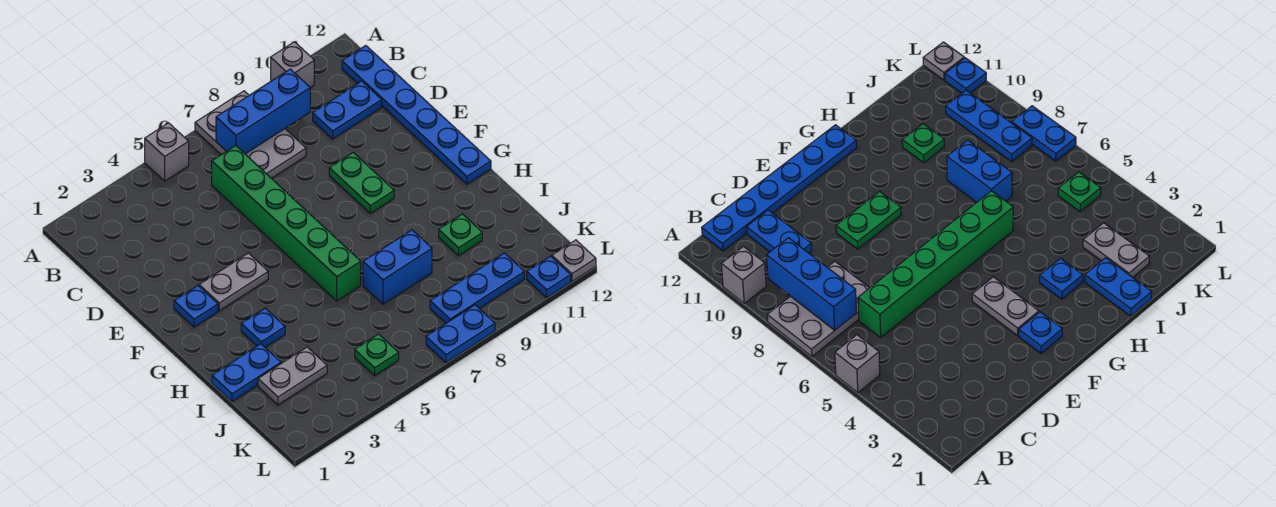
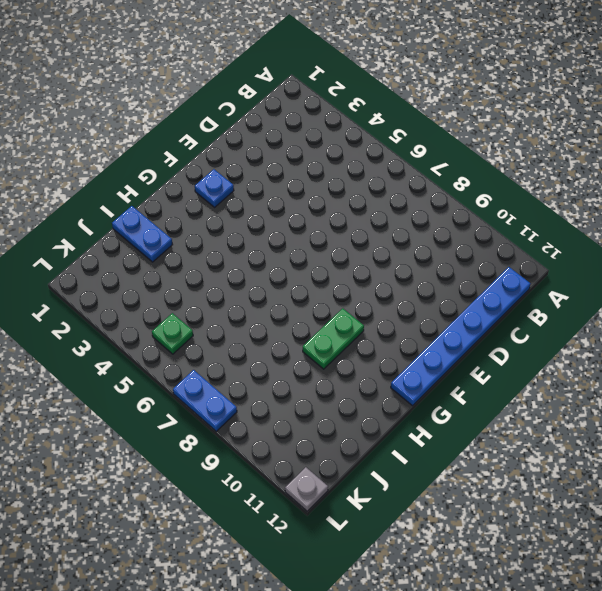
green plate G9:H9 level 1 -> green plate E9:F9 level 1
none -> grey brick A5 level 1
none -> grey plate A7:C8 level 1
none -> grey brick A10 level 1

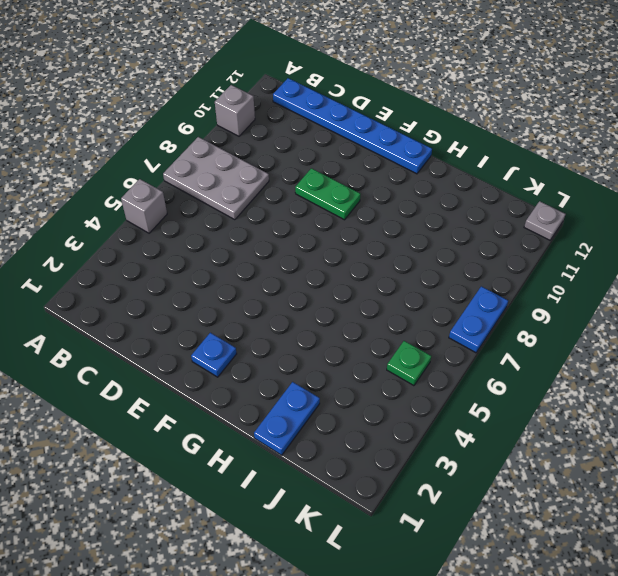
none -> green brick C6:H6 level 1
none -> blue plate C10:C11 level 1
none -> grey plate F3:F4 level 1

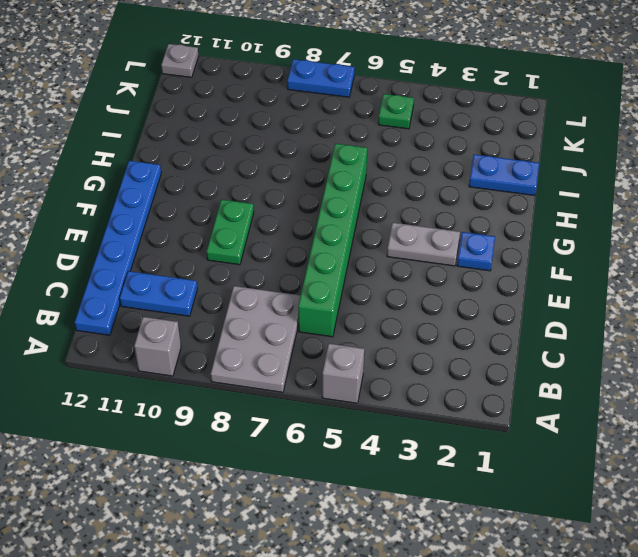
none -> blue plate H3 level 1
none -> blue brick I7:I8 level 1
none -> green plate I10 level 1

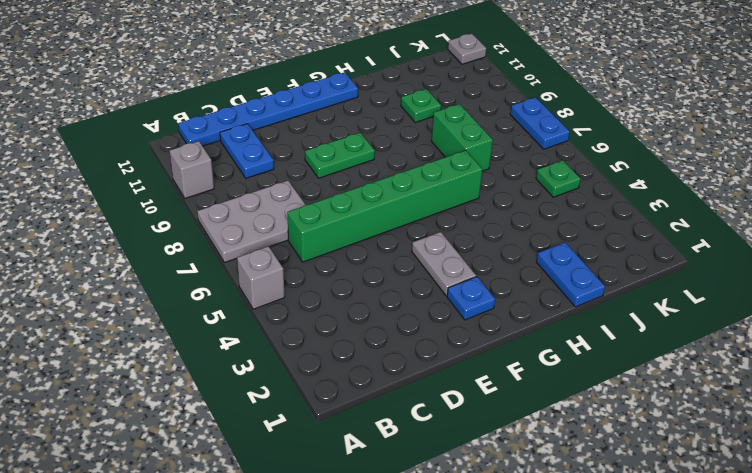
green brick I7:I8 level 1 -> blue brick I7:I8 level 1
none -> blue plate H3 level 1
none -> grey plate J2:J3 level 1
none -> blue plate K8:K10 level 1

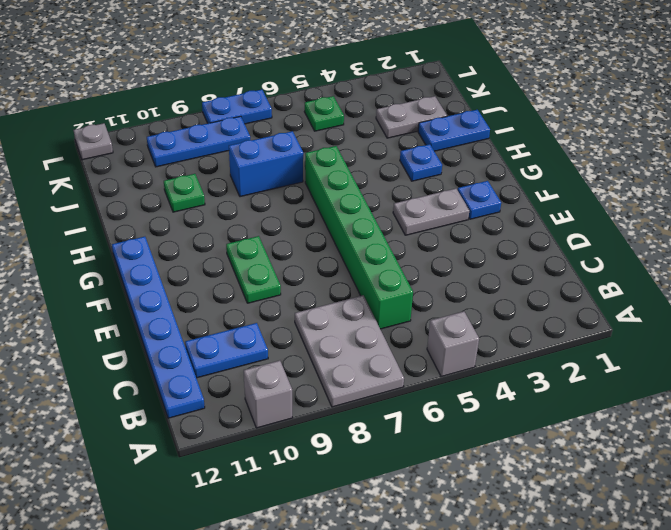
none -> blue plate L11 level 1
none -> blue brick B7:B9 level 2

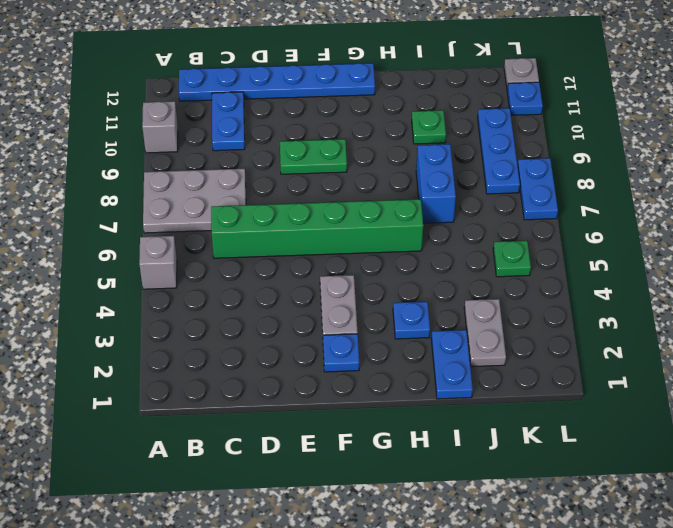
none -> blue brick B7:B9 level 2

